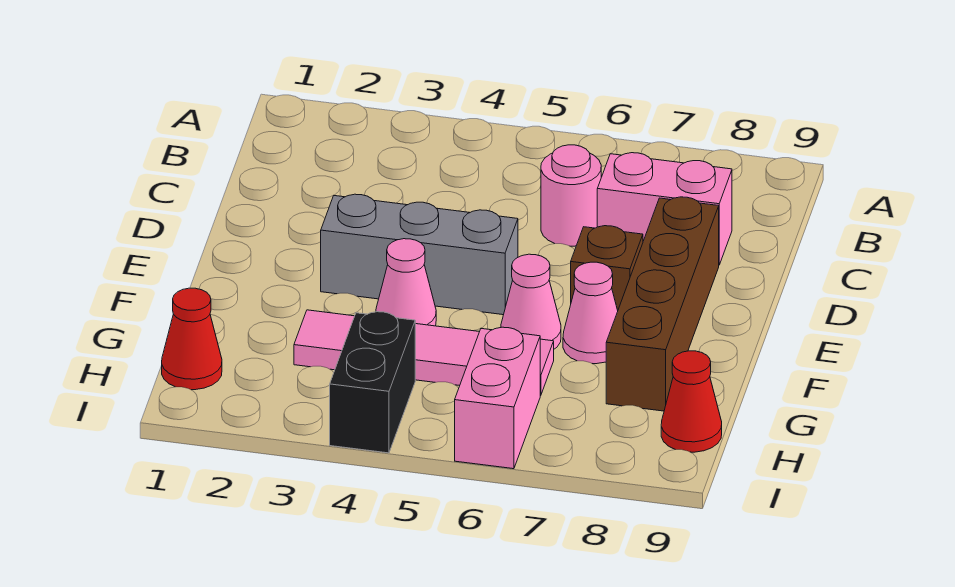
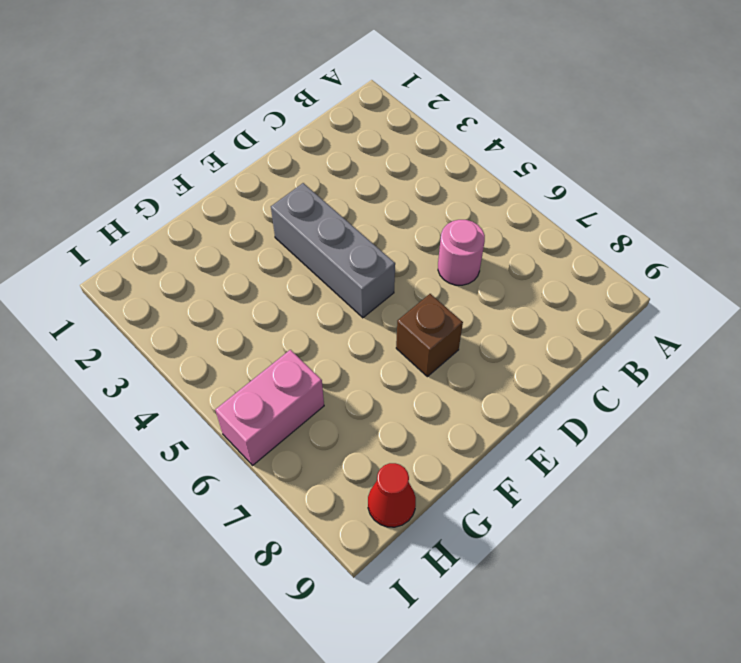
none -> pink brick C7:C8 level 1
none -> brown brick D8:G8 level 1
none -> pink cone F4 level 1

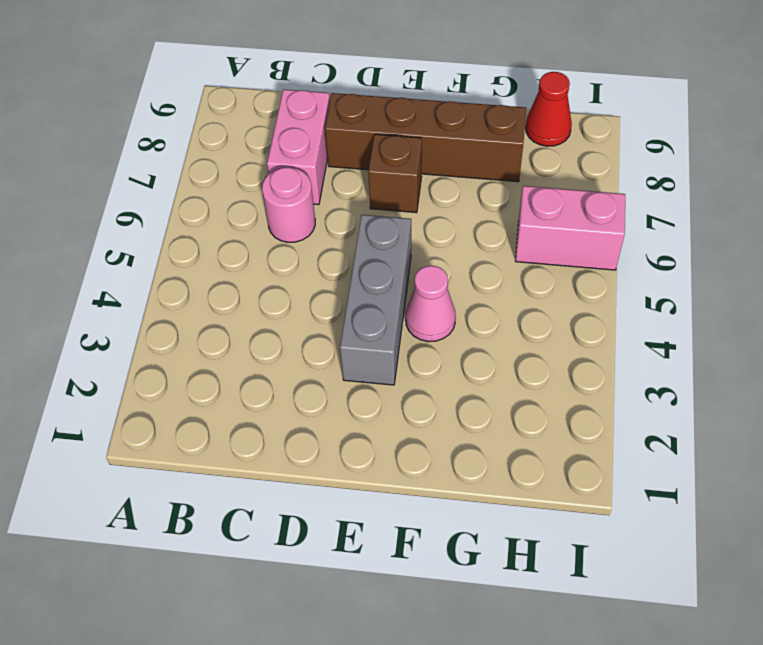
none -> pink cone F6 level 1
none -> pink cone F7 level 1
none -> pink tile G3:G6 level 1

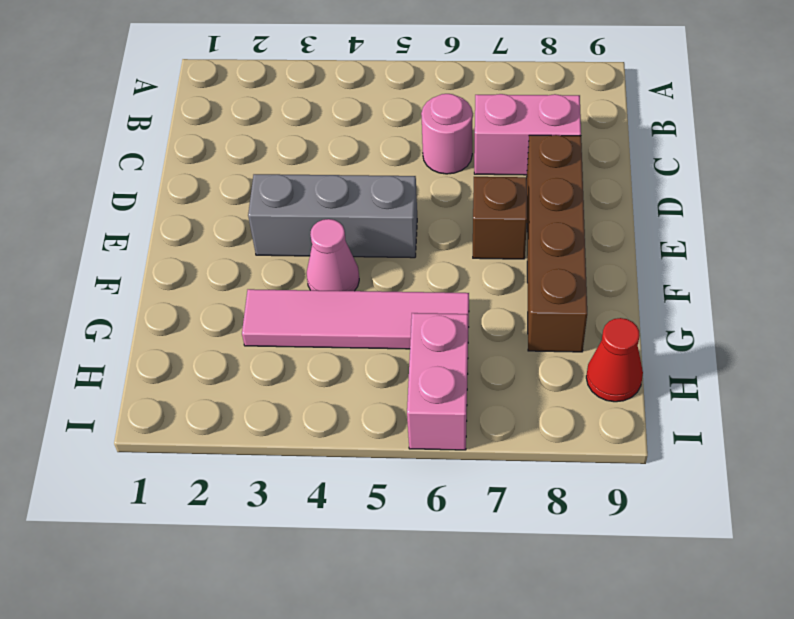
none -> pink cone F6 level 1
none -> pink cone F7 level 1
none -> red cone H1 level 1

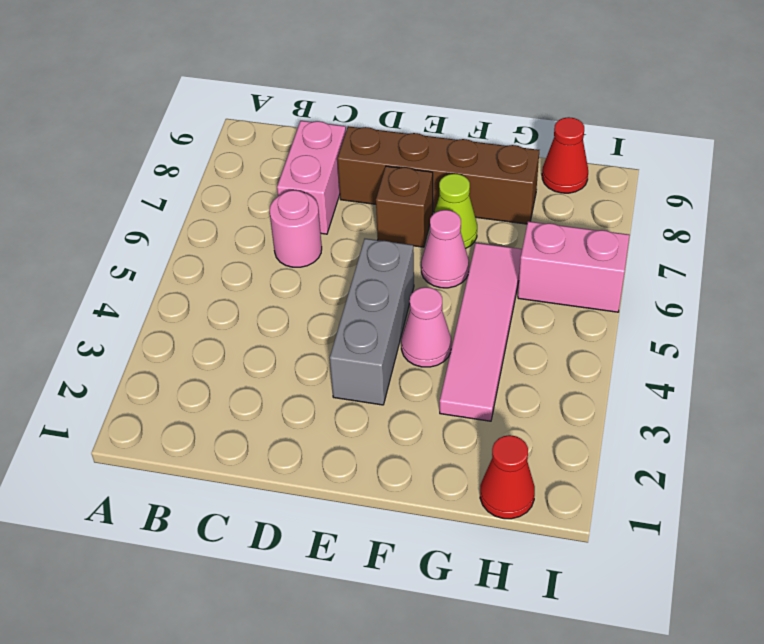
lime cone F7 level 1 -> pink cone F7 level 1
none -> black brick H4:I4 level 1

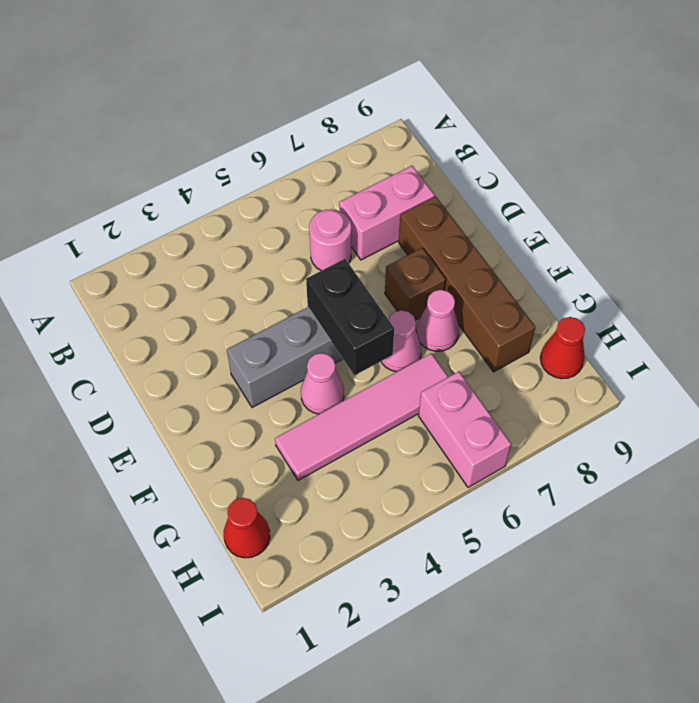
black brick E5:F5 level 2 -> black brick H4:I4 level 1

